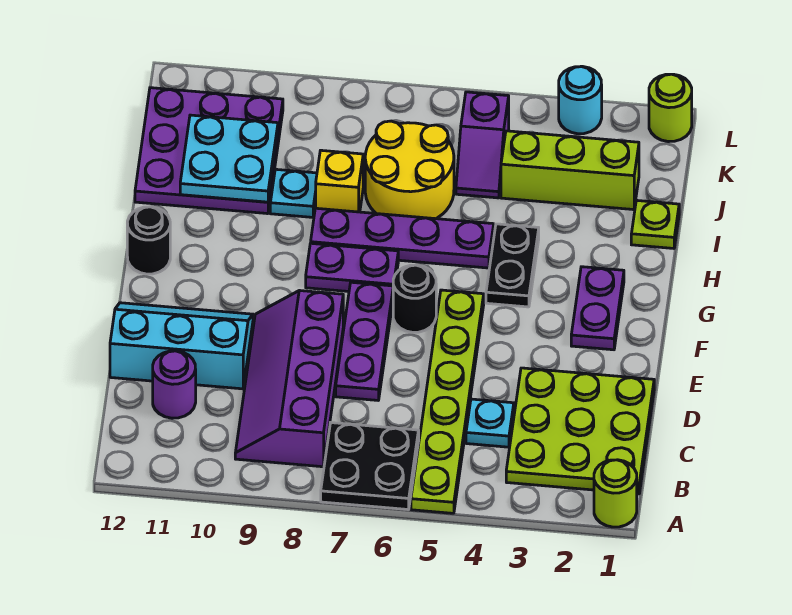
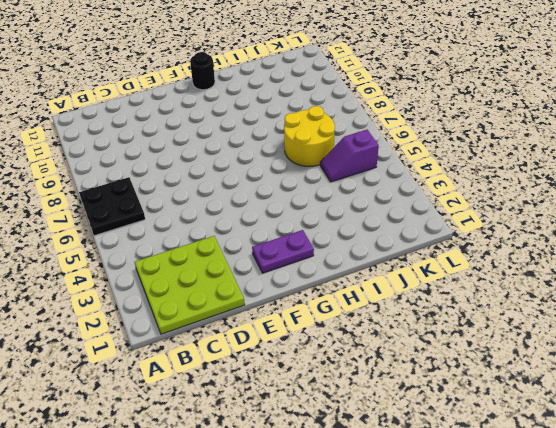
none -> lime round brick A1 level 1
none -> lime plate A5:F5 level 1
none -> purple slope B8:E9 level 1 top 8

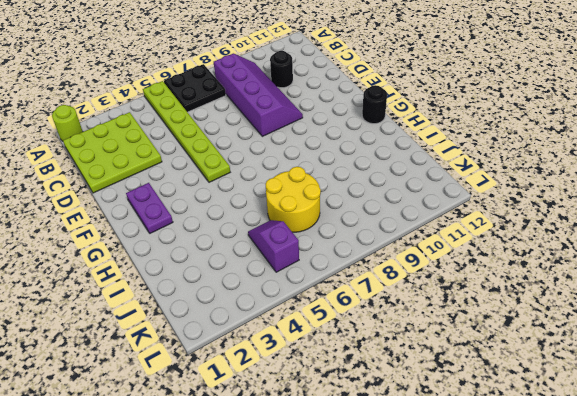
black round brick C10 level 1 -> black round brick F6 level 1
none -> cyan plate C4 level 1
none -> purple round brick C11 level 1
none -> purple plate D7:F7 level 1

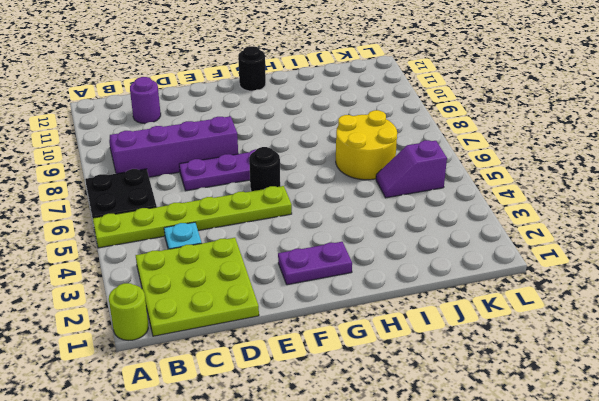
none -> cyan slope D10:E12 level 1 top D
none -> black plate G4:H4 level 1
none -> purple plate G7:G8 level 1

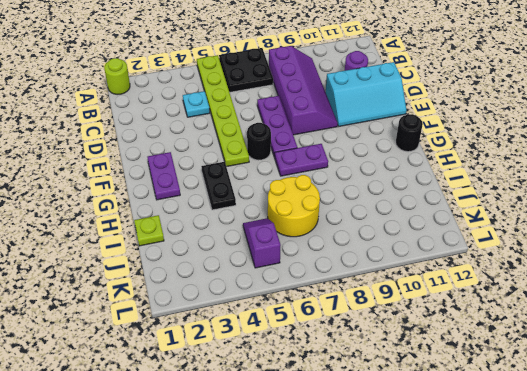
none -> lime plate B1:D3 level 1
none -> purple plate H5:H8 level 1
none -> yellow brick I8 level 1

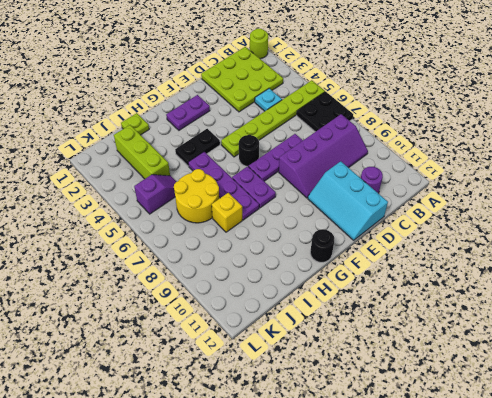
none -> cyan plate I9 level 1
none -> purple plate I10:K12 level 1
none -> lime round brick L1 level 1

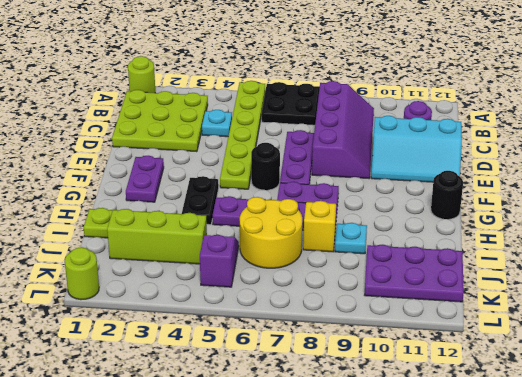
purple plate J10:K12 level 1 -> purple plate I10:K12 level 1
none -> cyan round brick L3 level 1
none -> cyan plate I10:J11 level 2

